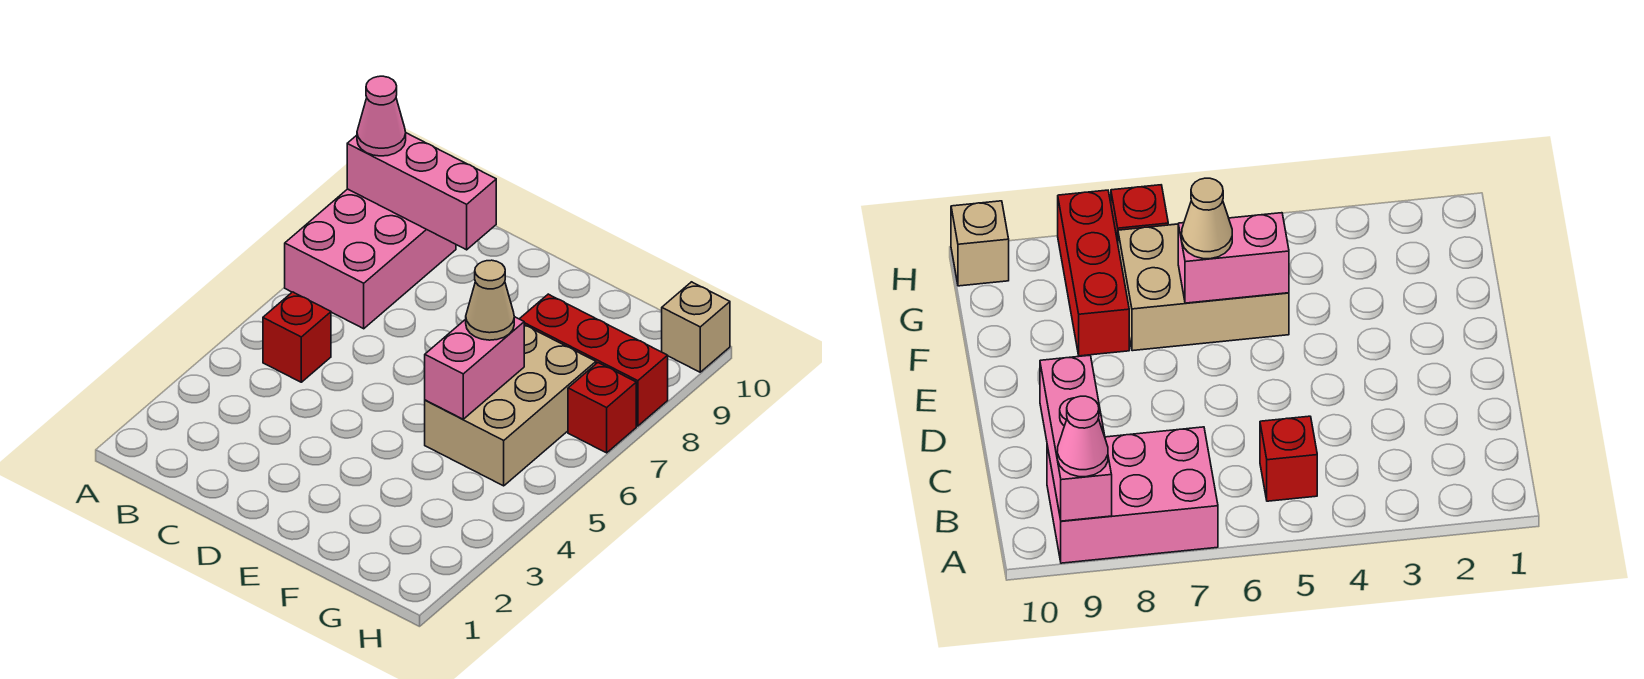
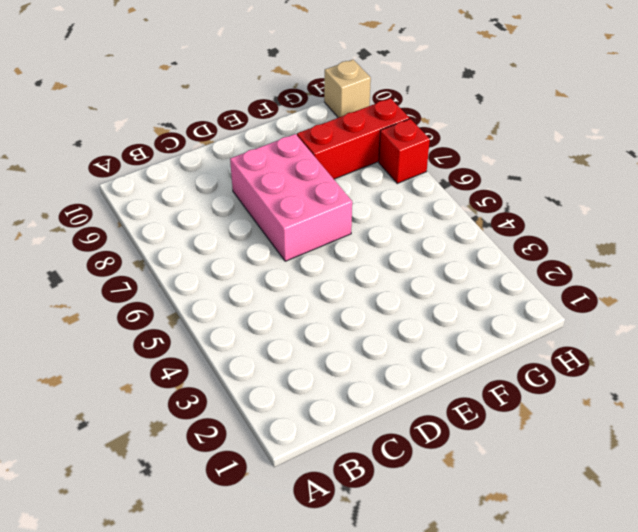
pink brick D6:E8 level 1 -> pink brick A7:B9 level 1
none -> red brick B5 level 1
none -> tan brick F5:G7 level 1

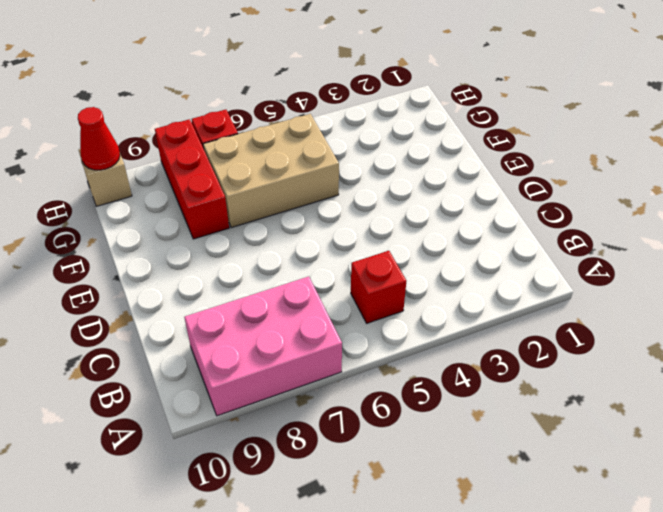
red cone H10 level 2 -> none
none -> pink brick A9:C9 level 2
none -> pink brick F5:F6 level 2

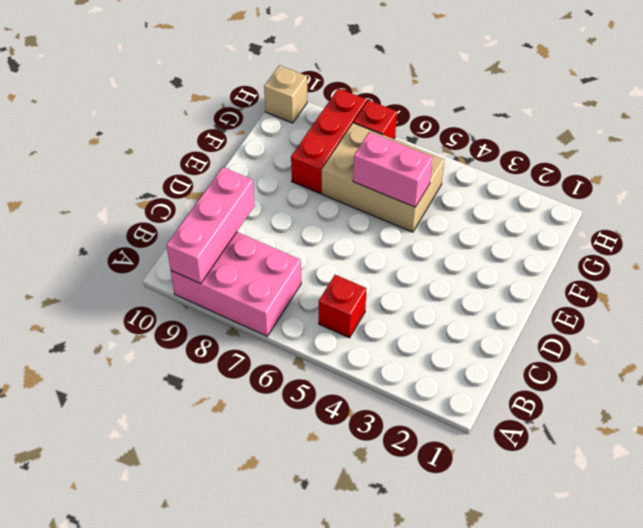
none -> pink cone A9 level 3
none -> tan cone F6 level 3

